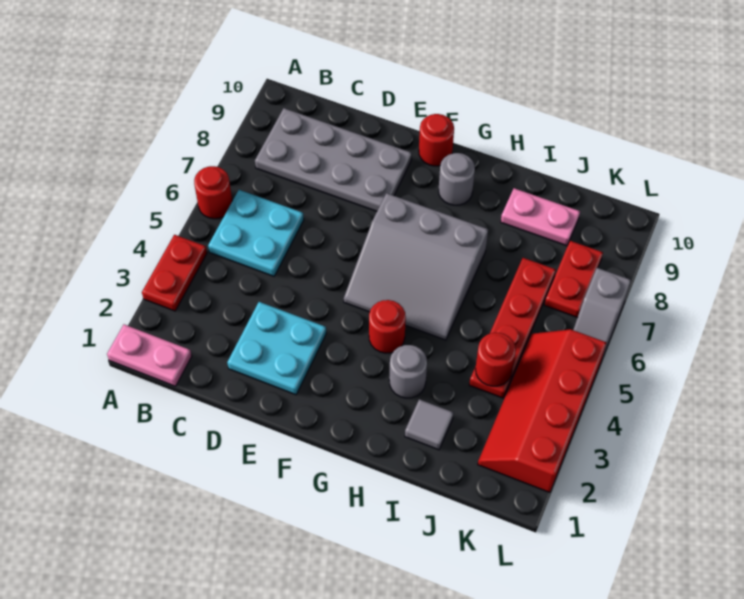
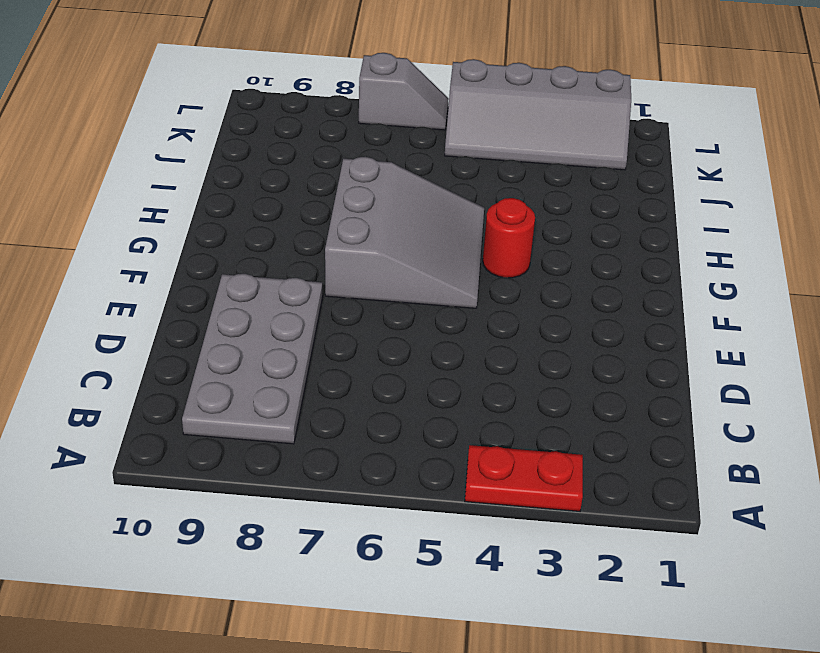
grey slope K2:L5 level 1 top L -> red slope K2:L5 level 1 top L
none -> pink plate A1:B1 level 1
none -> red round brick A6 level 1
none -> cyan plate B5:C6 level 1

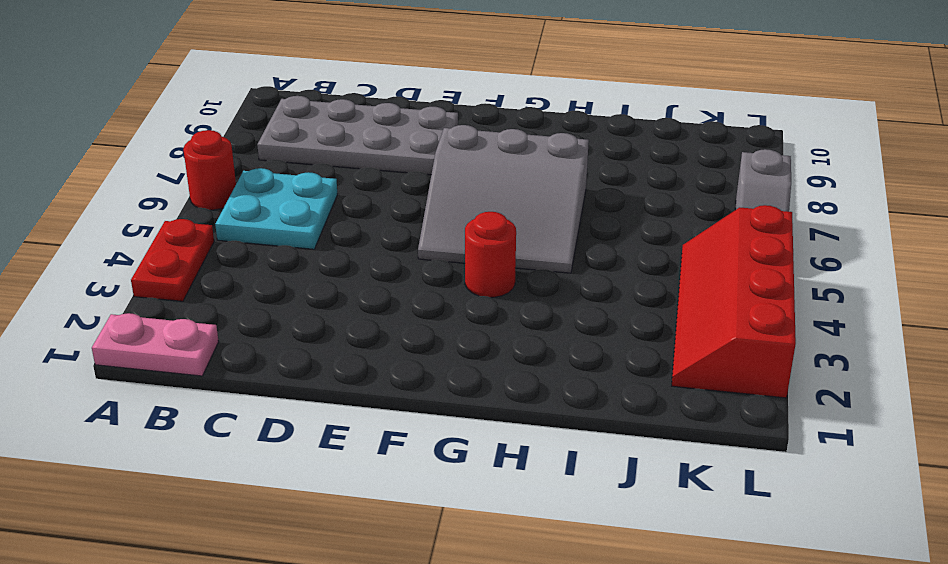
none -> cyan plate D2:E3 level 1
none -> red round brick F10 level 1
none -> grey round brick G9 level 1

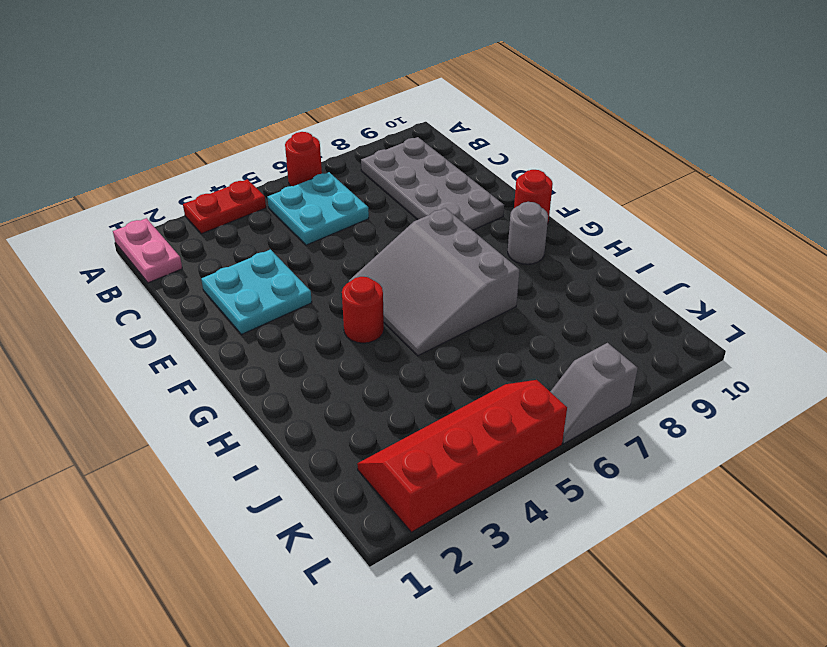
none -> grey round brick H3 level 1
none -> grey tile I2 level 1
none -> pink plate I9:J9 level 1

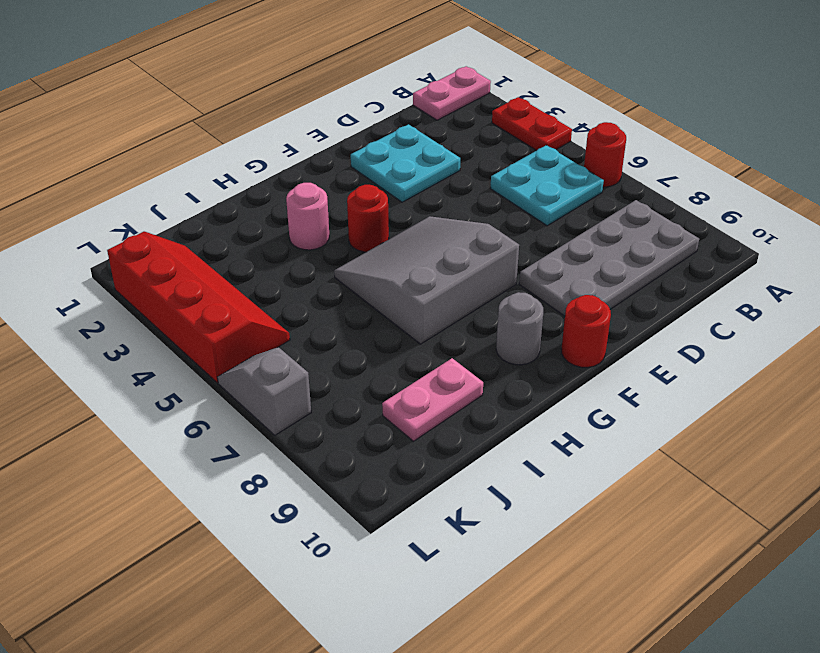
pink round brick H3 level 1 -> grey round brick H3 level 1
none -> grey tile I2 level 1
none -> red plate J4:J7 level 1
none -> red plate K7:K8 level 1

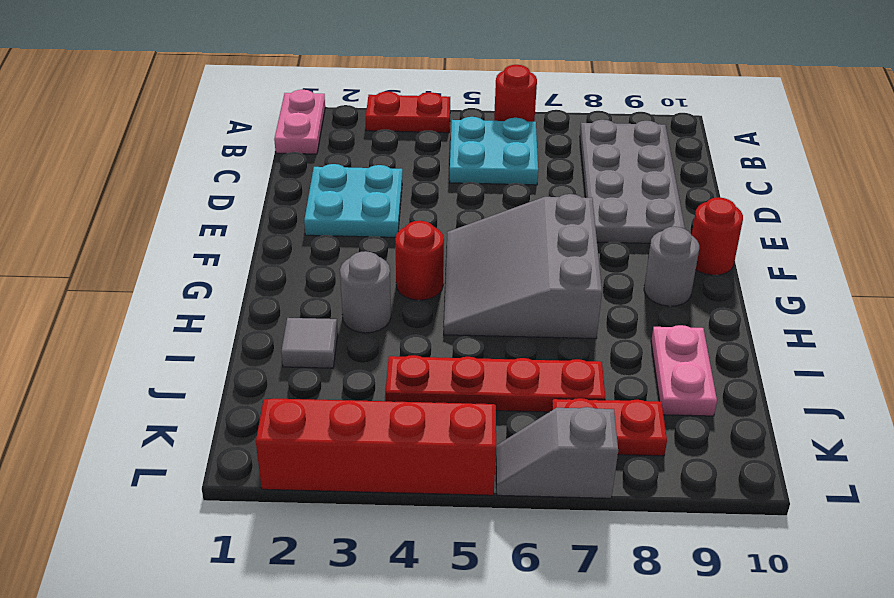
none -> red round brick J4 level 2

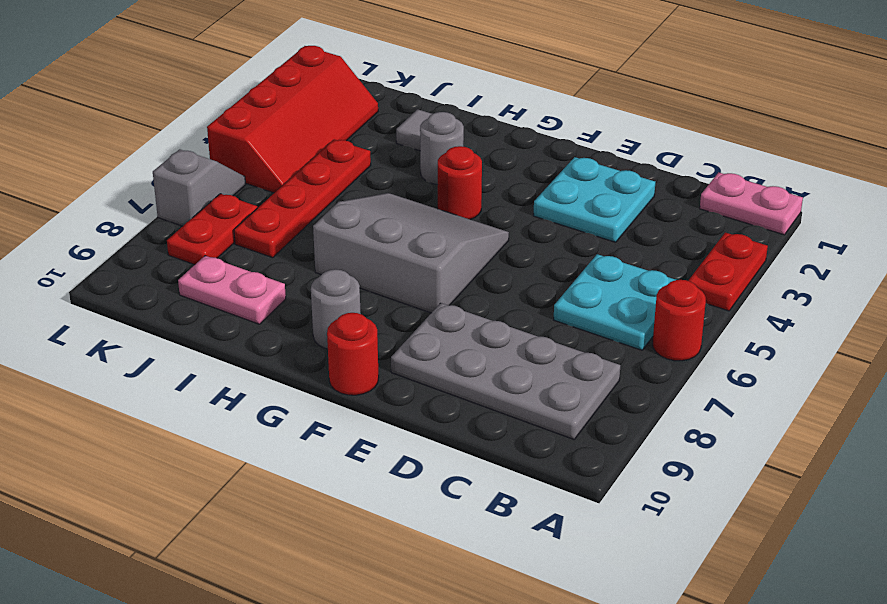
none -> red round brick J4 level 2

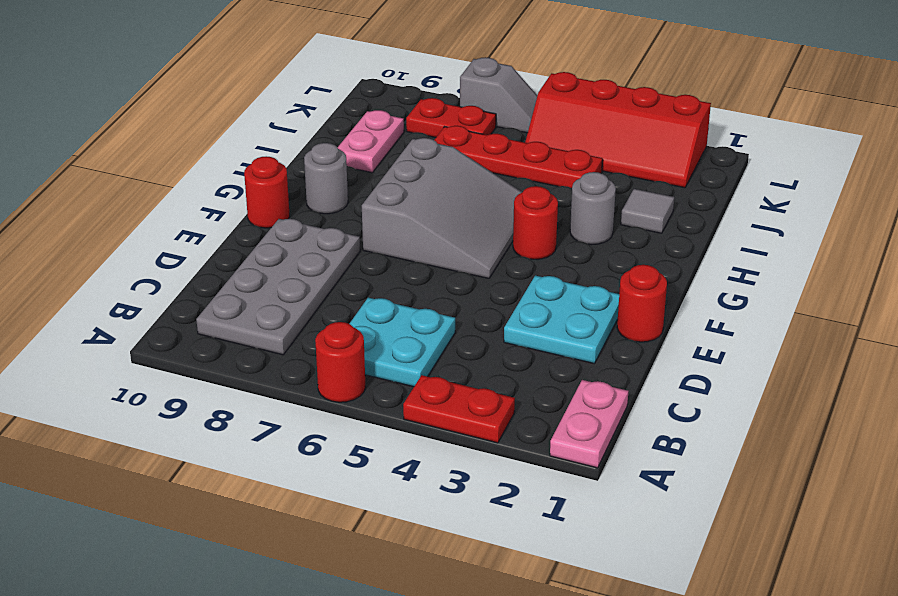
red round brick E1 level 1 -> red round brick J4 level 2

